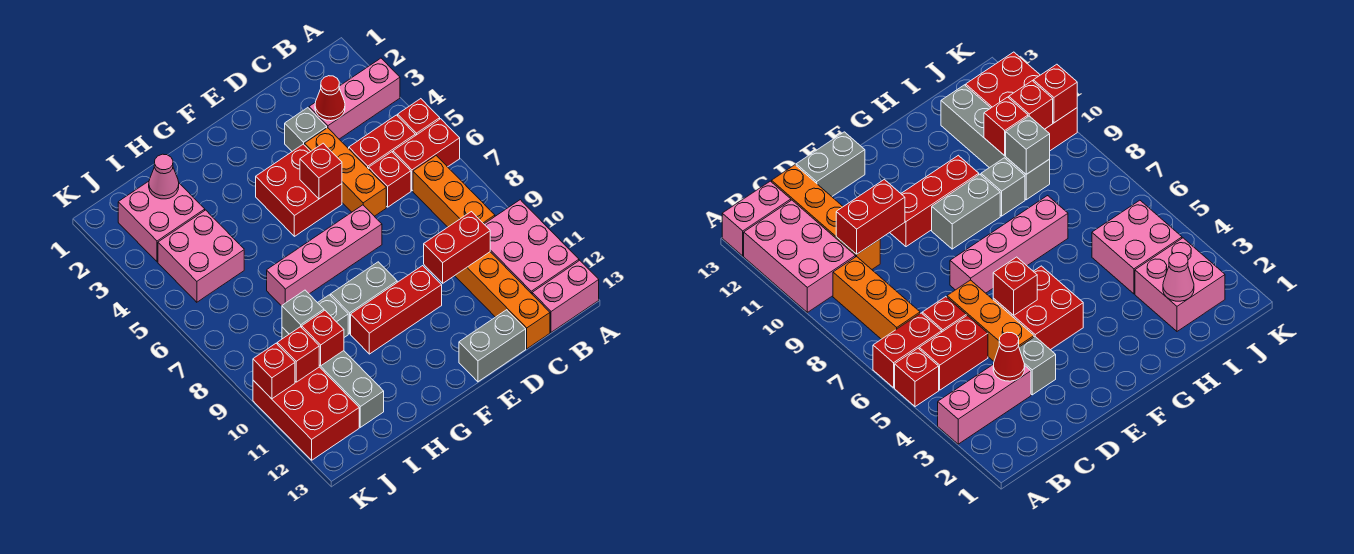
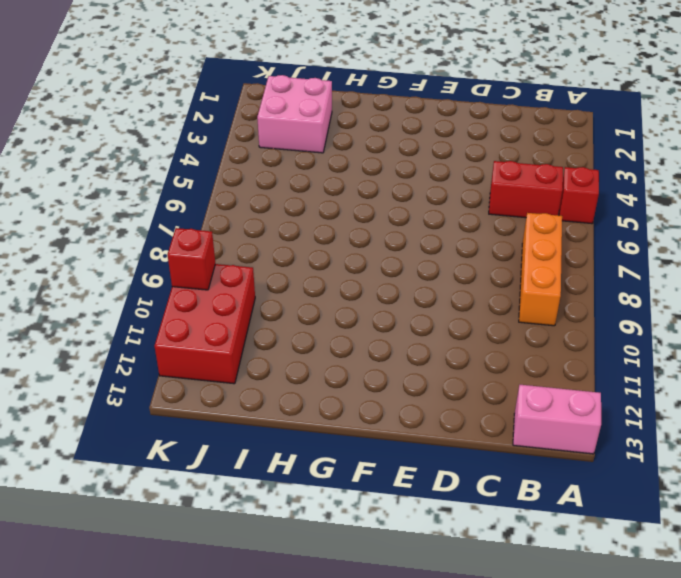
none -> pink brick A3:C3 level 1
none -> red brick A6:B6 level 1
none -> pink brick A10:B12 level 1

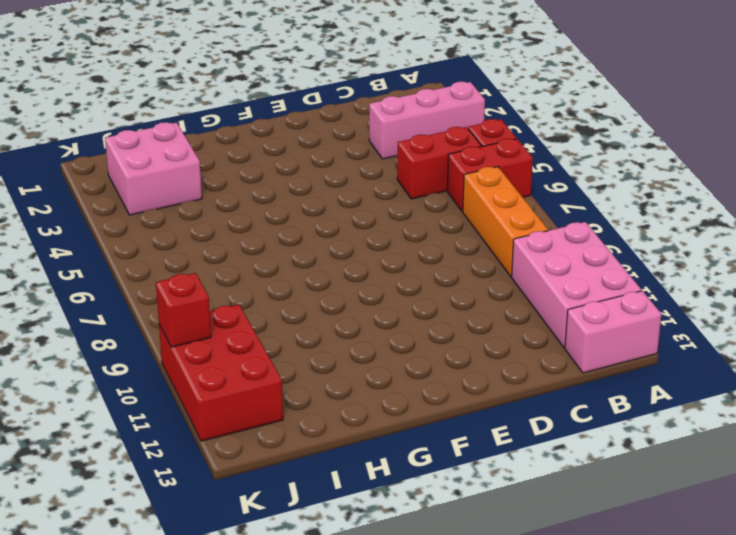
none -> red brick C6 level 1
none -> orange brick C10:C13 level 1
none -> grey brick D3 level 1

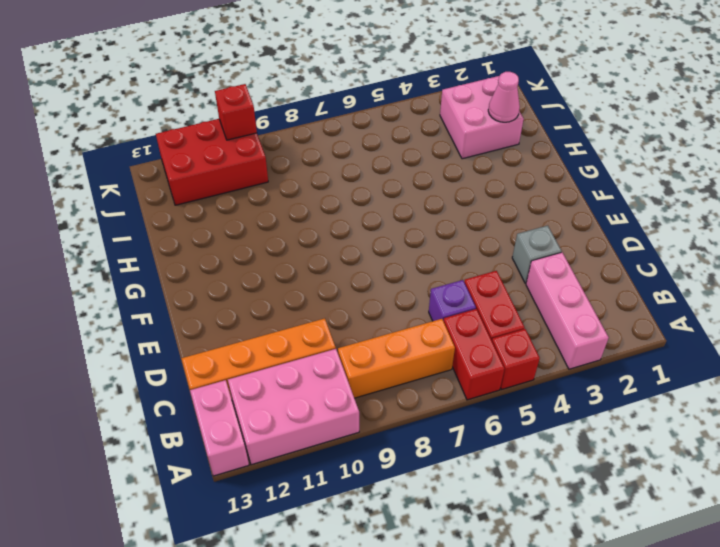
purple brick C6 level 1 -> red brick C6 level 1
none -> orange brick D4:D6 level 1
none -> grey brick D13:E13 level 1
none -> red brick E4:F5 level 1

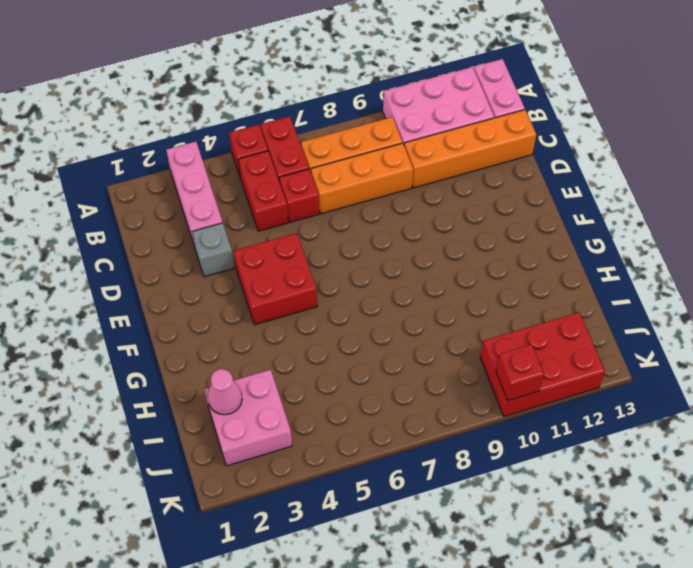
orange brick C7:C9 level 1 -> orange brick D4:D6 level 1
none -> grey brick D13:E13 level 1
none -> pink brick E7:H7 level 1
none -> red brick E10:G10 level 1

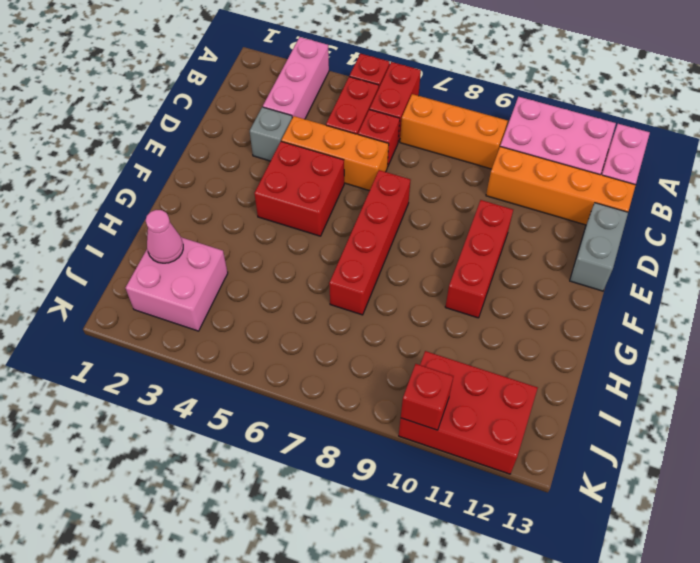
red brick E7:H7 level 1 -> pink brick E7:H7 level 1
none -> grey brick F9:G9 level 1
none -> grey brick H9 level 1
none -> pink brick I4:J5 level 1

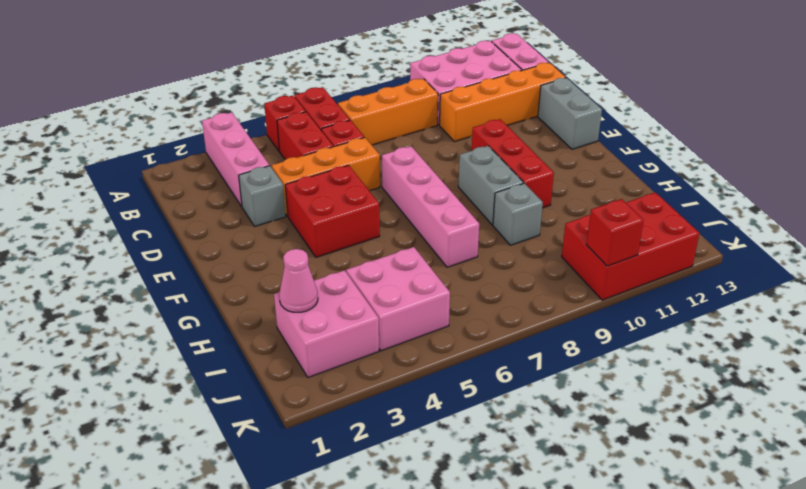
none -> grey brick I9:I12 level 1
none -> red cone C3 level 2
none -> red brick C10:D10 level 2

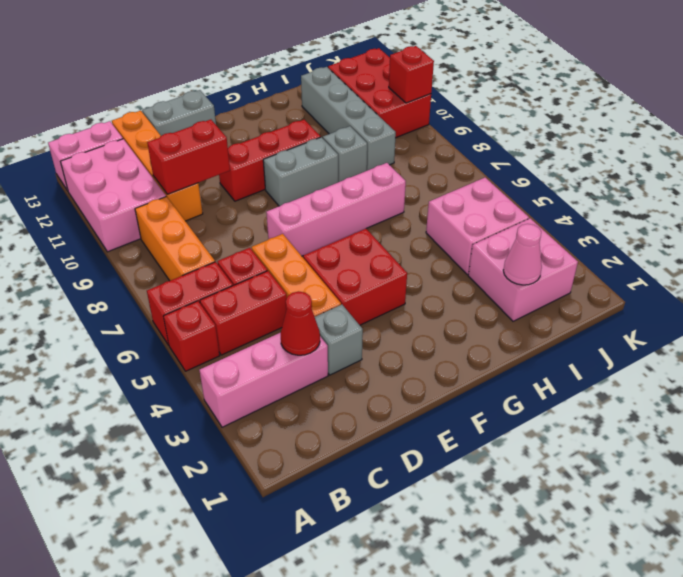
none -> red brick E5 level 2
none -> grey brick I9 level 2
none -> red brick I10 level 2

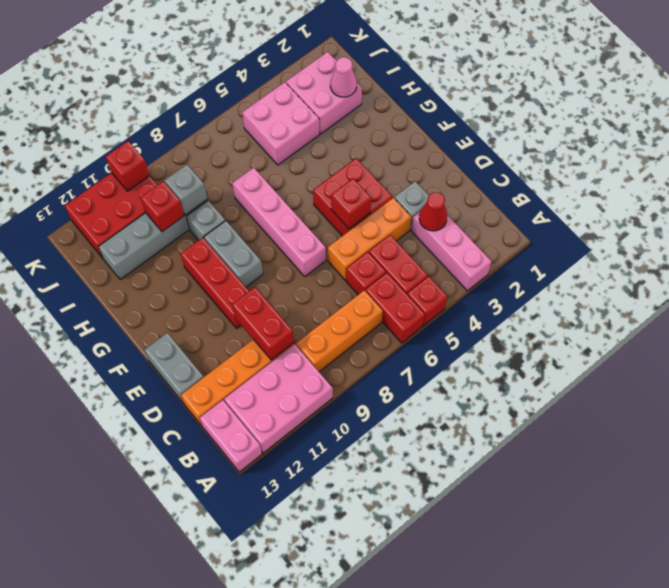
none -> red brick J10 level 2

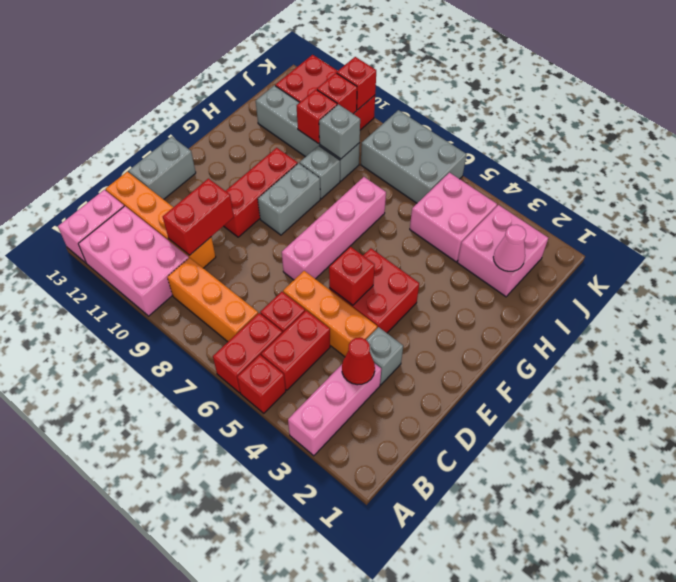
grey brick J6:K8 level 1 -> none

